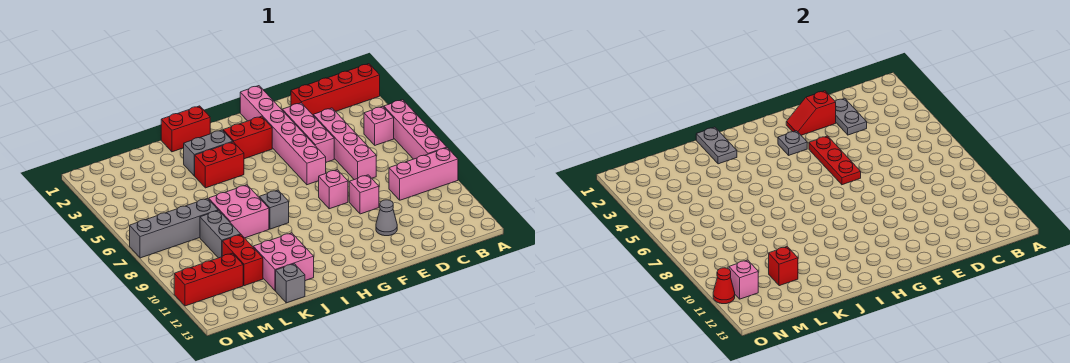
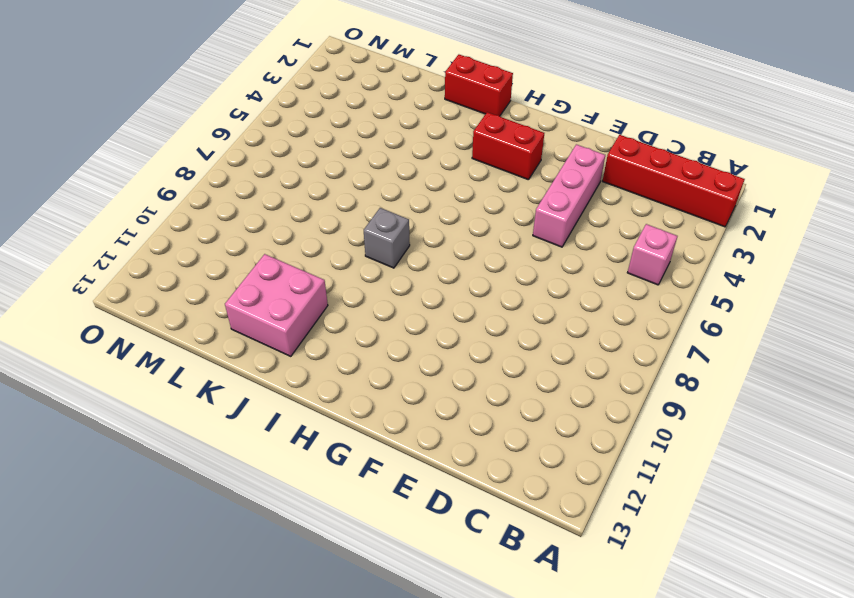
none -> pink brick A5:A8 level 1
none -> pink brick A9:C9 level 1
none -> pink brick D4:D7 level 1
none -> pink brick E9 level 1

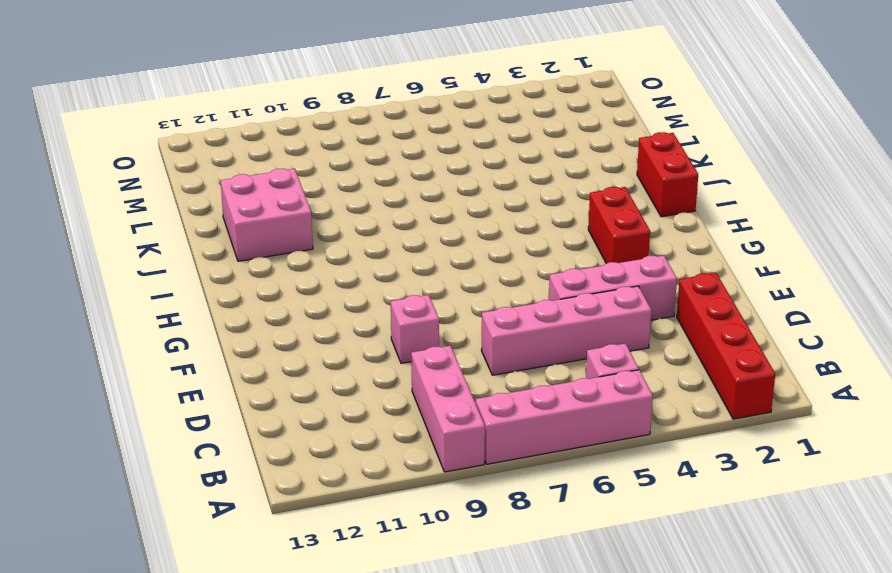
none -> grey cone E11 level 1
none -> pink brick F1:F6 level 1
none -> pink brick F8 level 1
none -> grey brick I3:J3 level 1

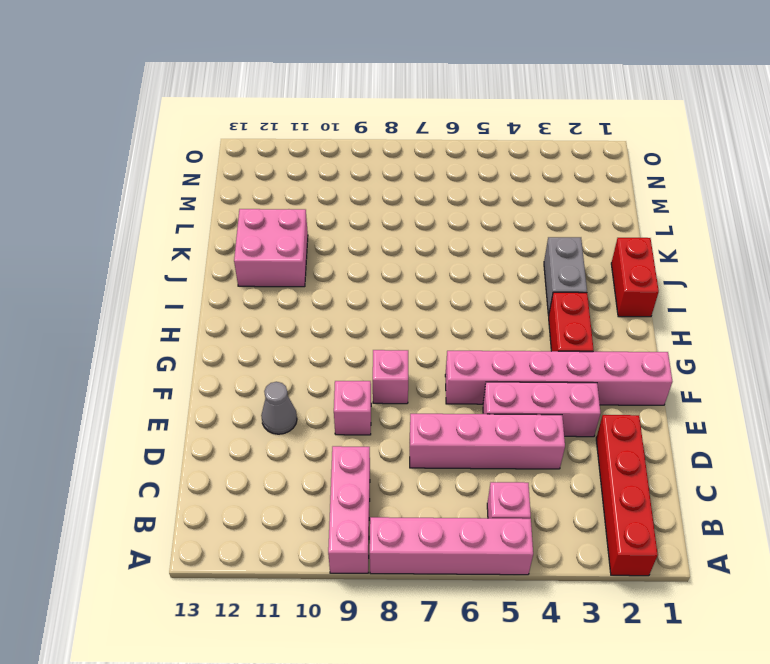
none -> red brick I4:J4 level 1
none -> grey brick I8 level 1
none -> pink brick J7:K8 level 1
none -> grey brick K13 level 1

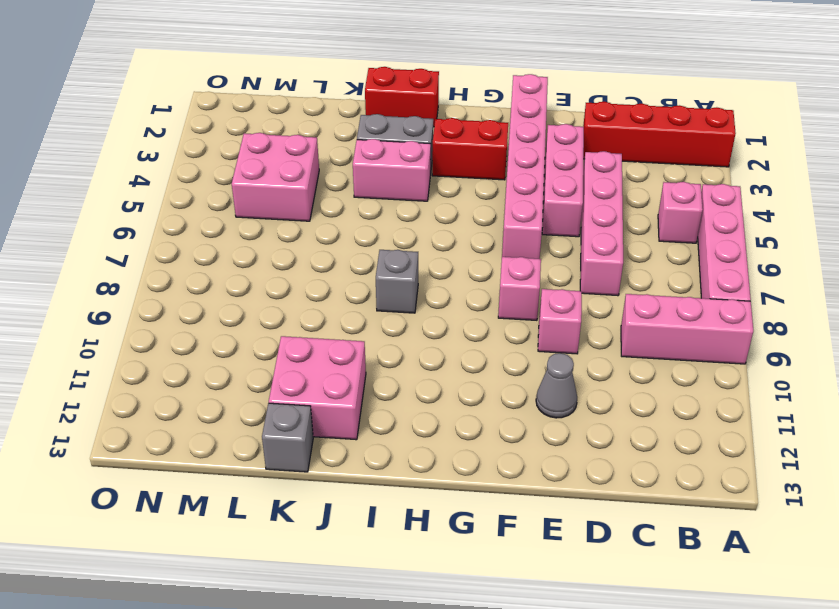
pink brick I4:J4 level 1 -> red brick I4:J4 level 1
pink brick L4:M5 level 1 -> pink brick J7:K8 level 1
none -> grey brick L7:O7 level 1
none -> grey brick L8:L9 level 1
none -> red brick L10:L11 level 1
none -> red brick M11:O11 level 1

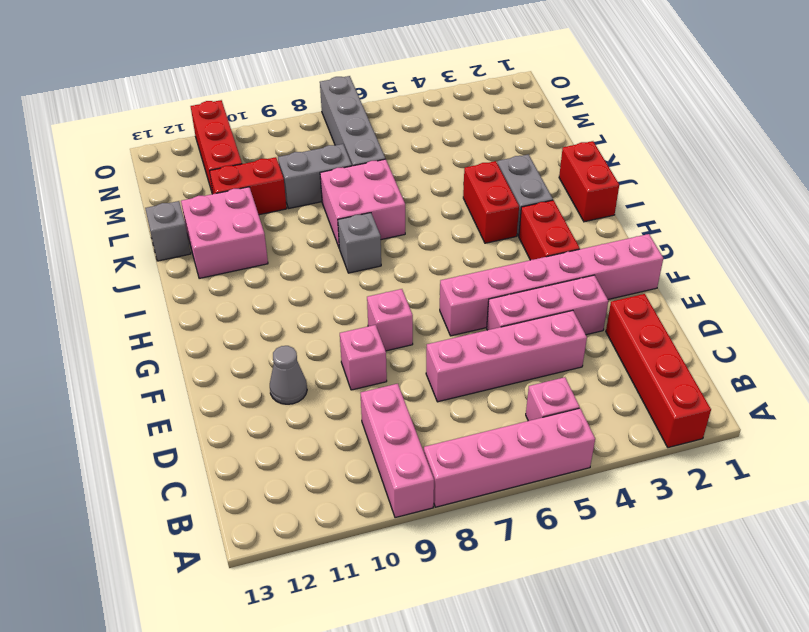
none -> grey plate D2:D3 level 2
none -> red slope E2:F2 level 2 top E
none -> red plate F4:F6 level 2
none -> grey plate G3 level 2

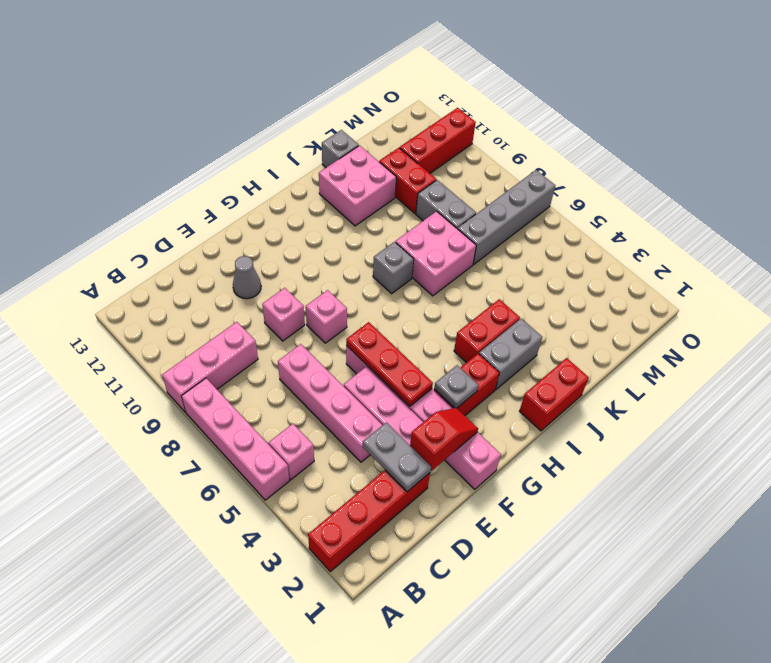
none -> grey plate J1:J2 level 2
none -> red brick L11 level 2
none -> pink brick N11 level 2
none -> red cone O11 level 2

